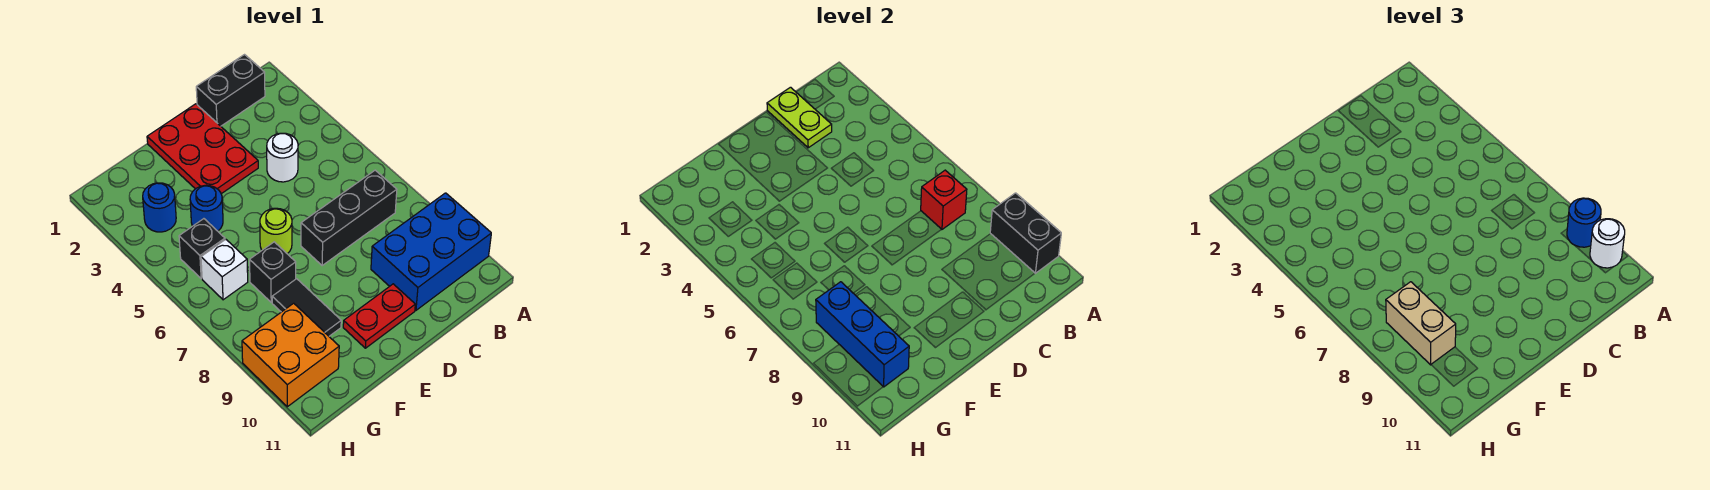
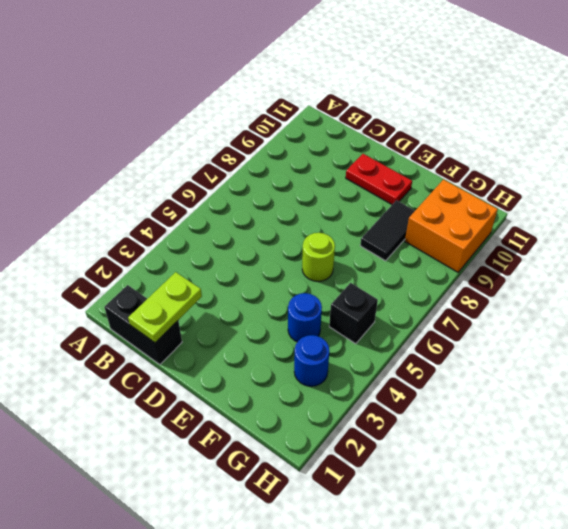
none -> blue brick A9:C10 level 1
none -> black brick B7:D7 level 1
none -> white round brick C4 level 1

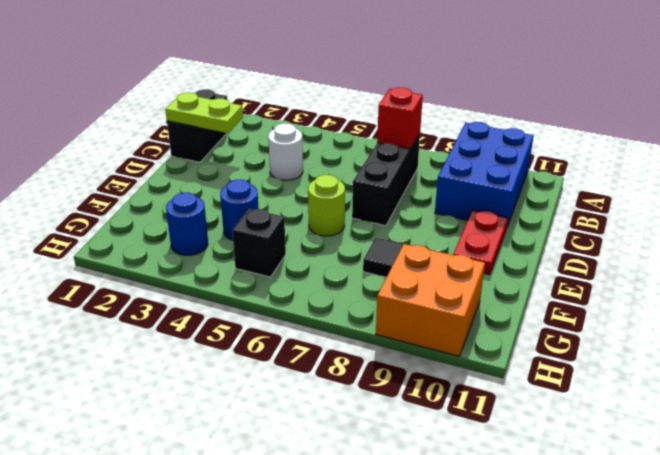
none -> red plate D1:E3 level 1
none -> black brick F7 level 1
none -> white brick G6 level 1

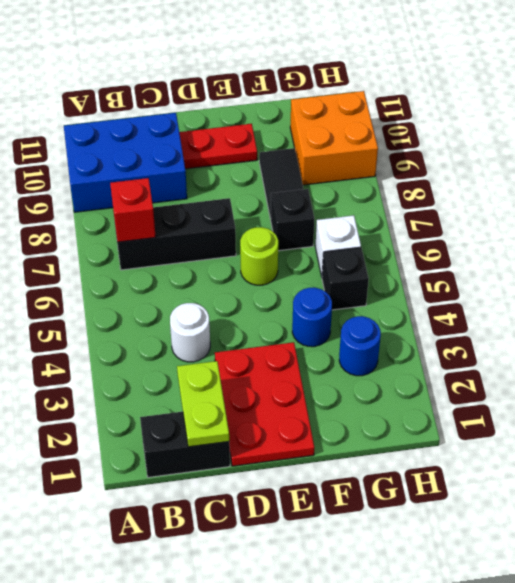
none -> black brick A9:A10 level 2
none -> blue brick G8:G10 level 2
none -> blue round brick A9 level 3

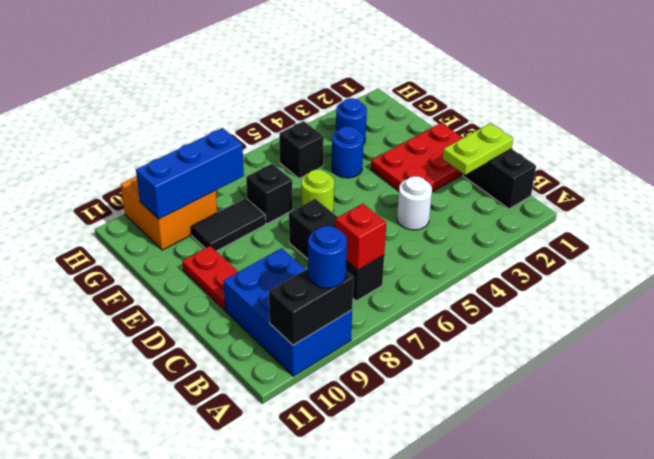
none -> white brick G6 level 1
none -> white round brick A10 level 3
none -> tan brick G8:G9 level 3

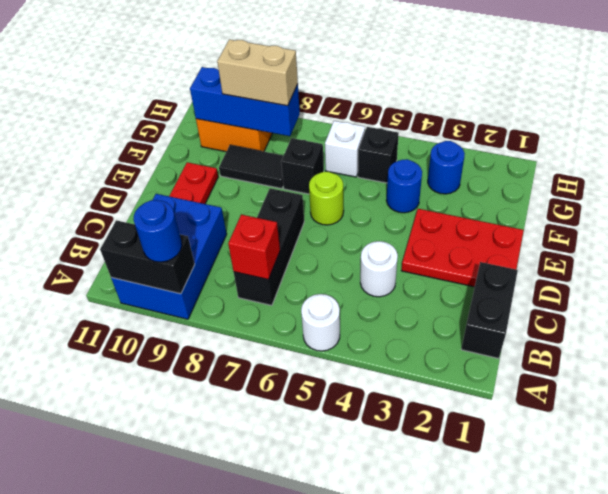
white round brick A5 level 1 -> white round brick A10 level 3
none -> lime plate C1:C2 level 2

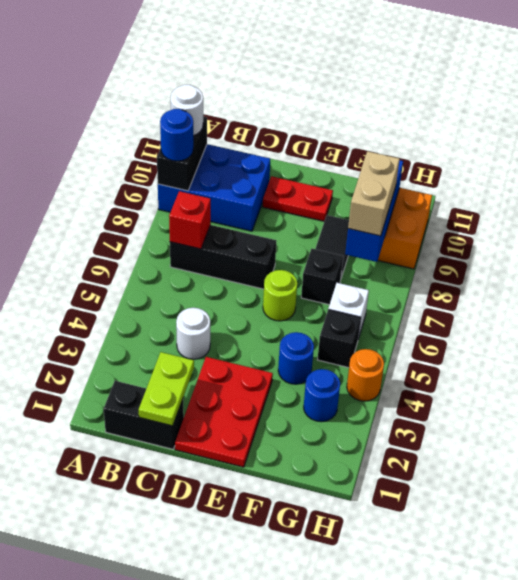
orange round brick H4 level 1 -> none

